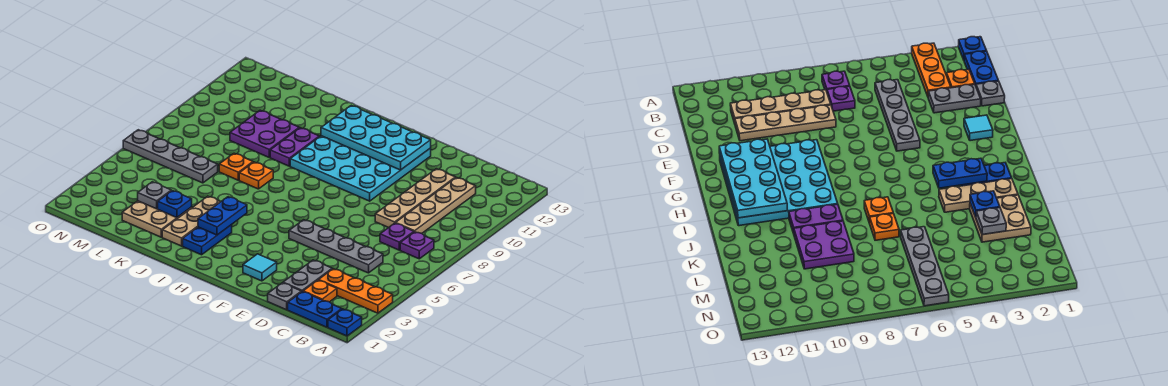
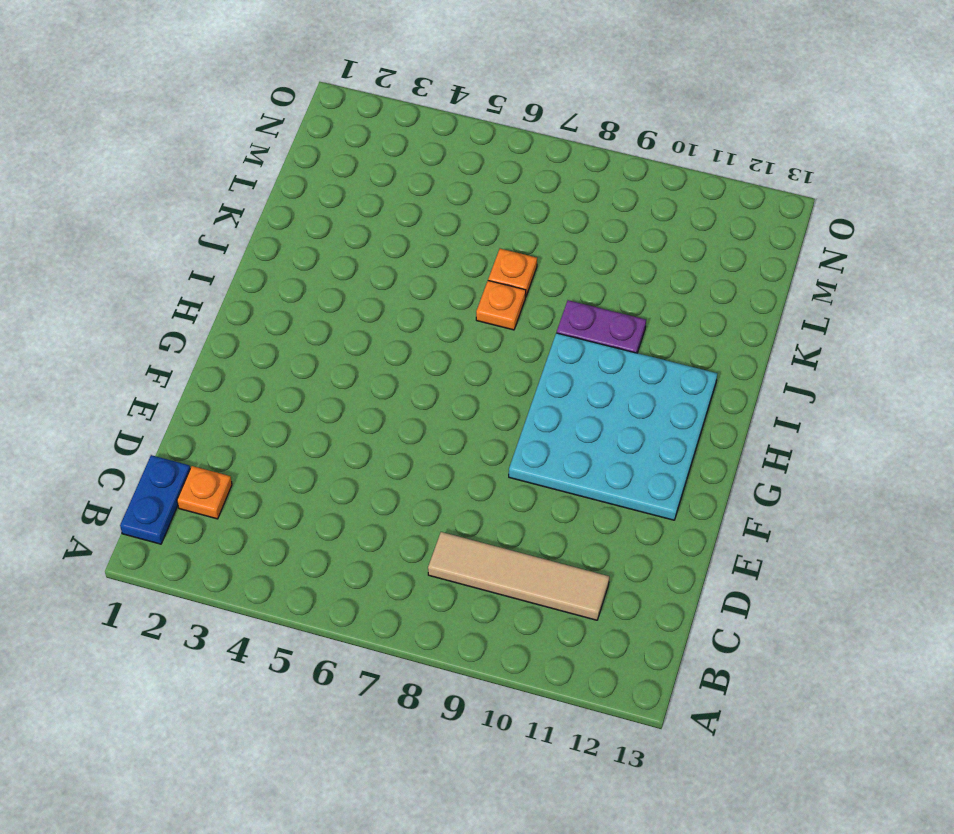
tan tile C8:C11 level 1 -> tan plate C8:C11 level 1
none -> blue plate A1 level 1
none -> orange plate A3:C3 level 1
none -> purple plate B7 level 1

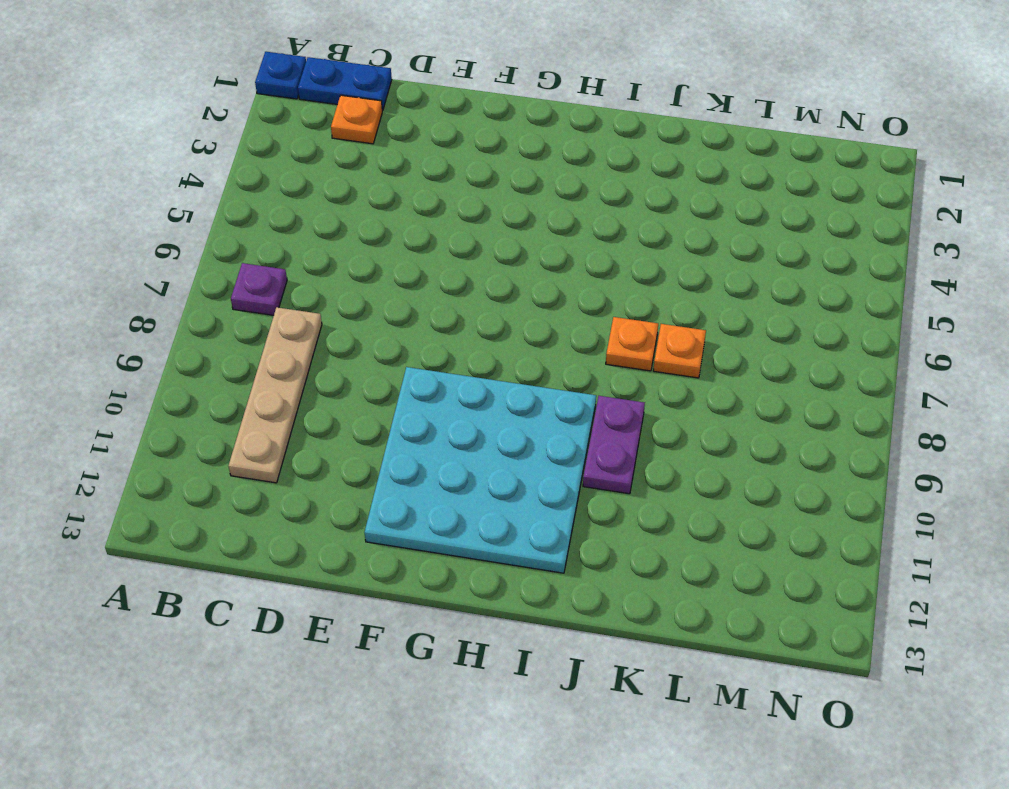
none -> orange plate A3:C3 level 1
none -> grey plate C5:F5 level 1
none -> purple plate C7 level 1

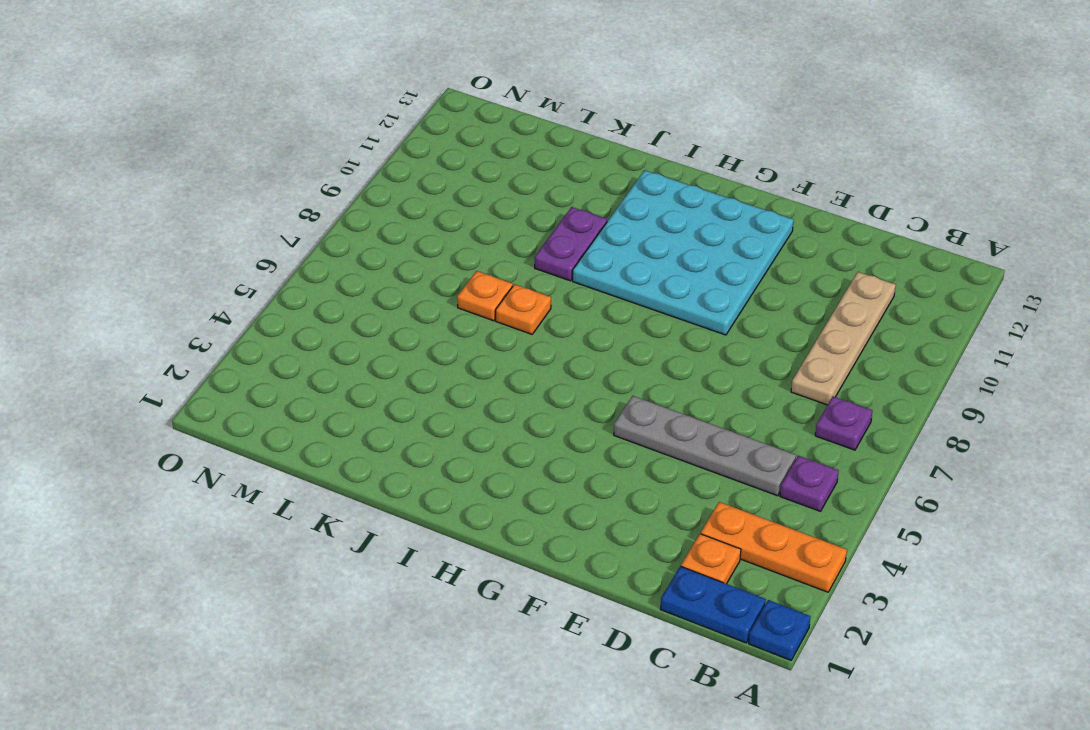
purple plate B5 level 1 -> purple plate C7 level 1
none -> grey plate D1 level 1
none -> grey plate D2:D3 level 1
none -> tan plate D8:D11 level 1

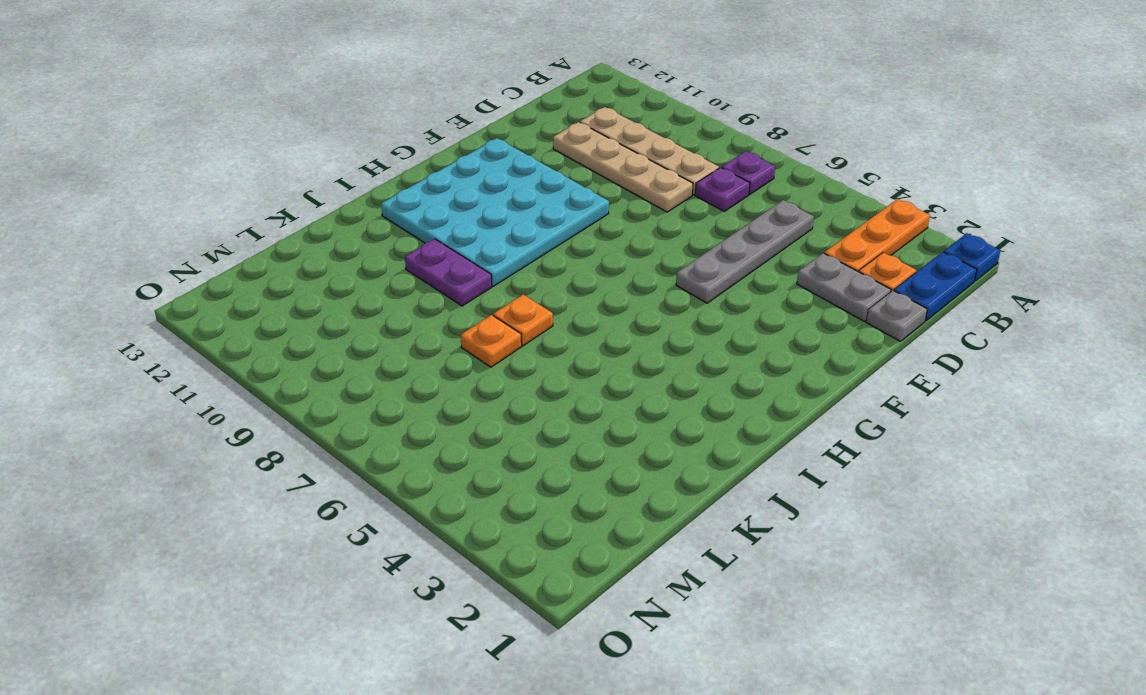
none -> cyan tile F2 level 1
none -> blue plate I2:I3 level 1
none -> tan plate J2:J4 level 1

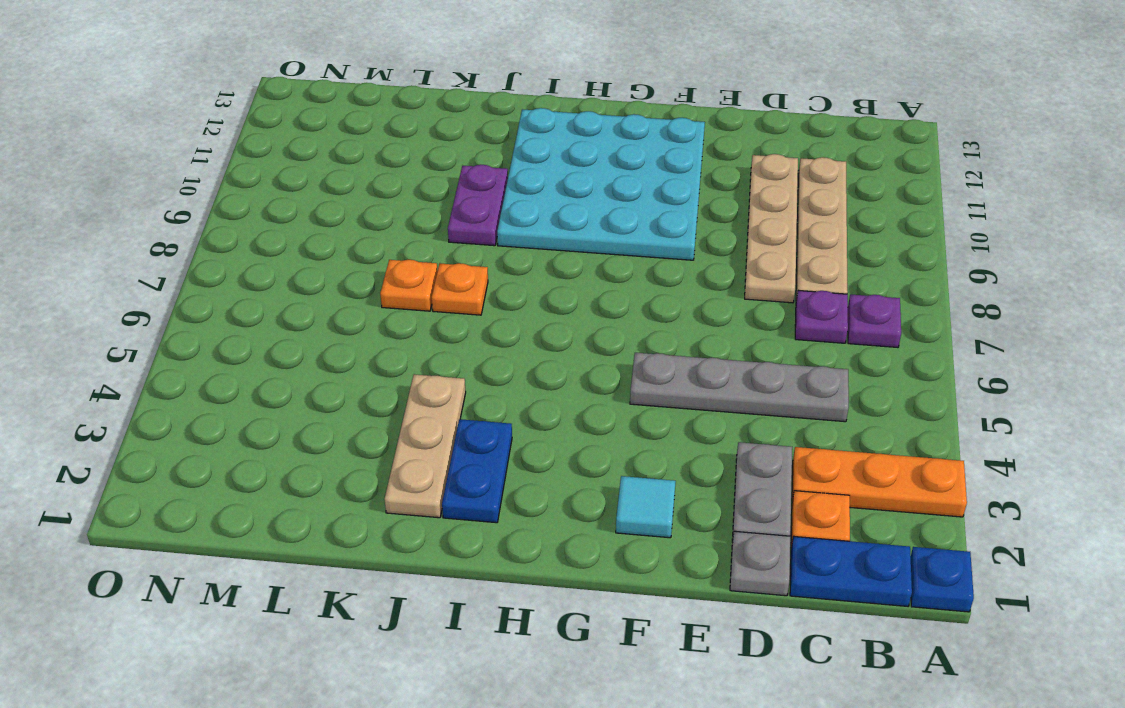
none -> tan plate K2:L3 level 1
none -> purple plate K9:L10 level 1
none -> grey plate L6:O6 level 1

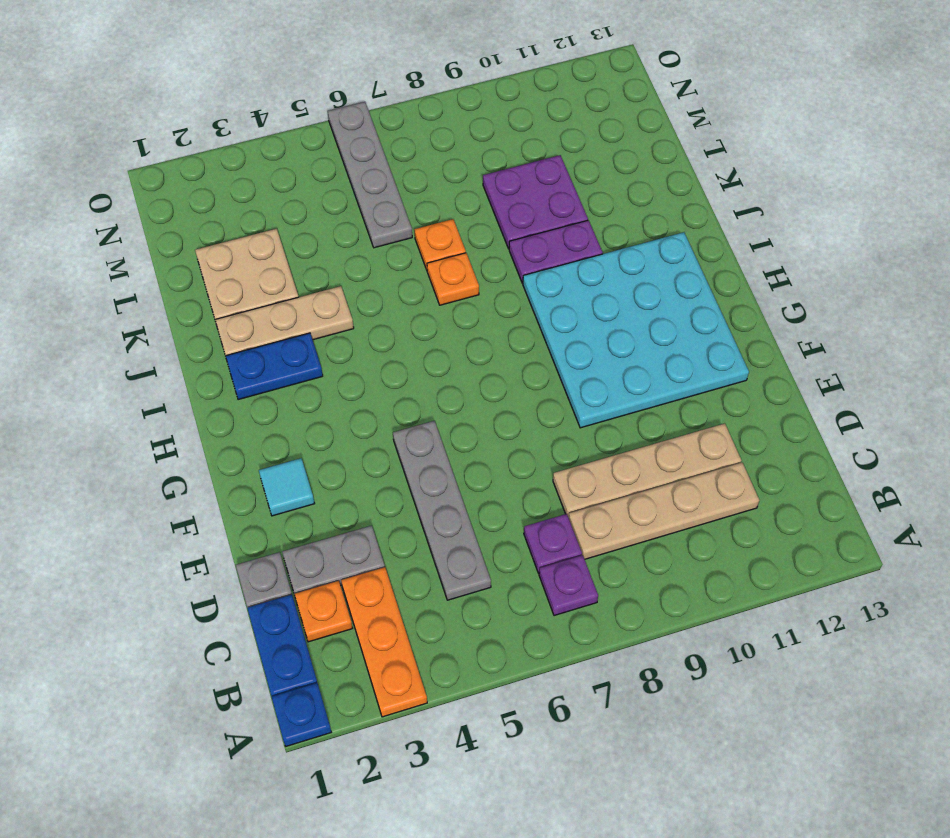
none -> cyan plate F11:I12 level 2
none -> blue plate I3:I4 level 2
none -> blue plate K3 level 2

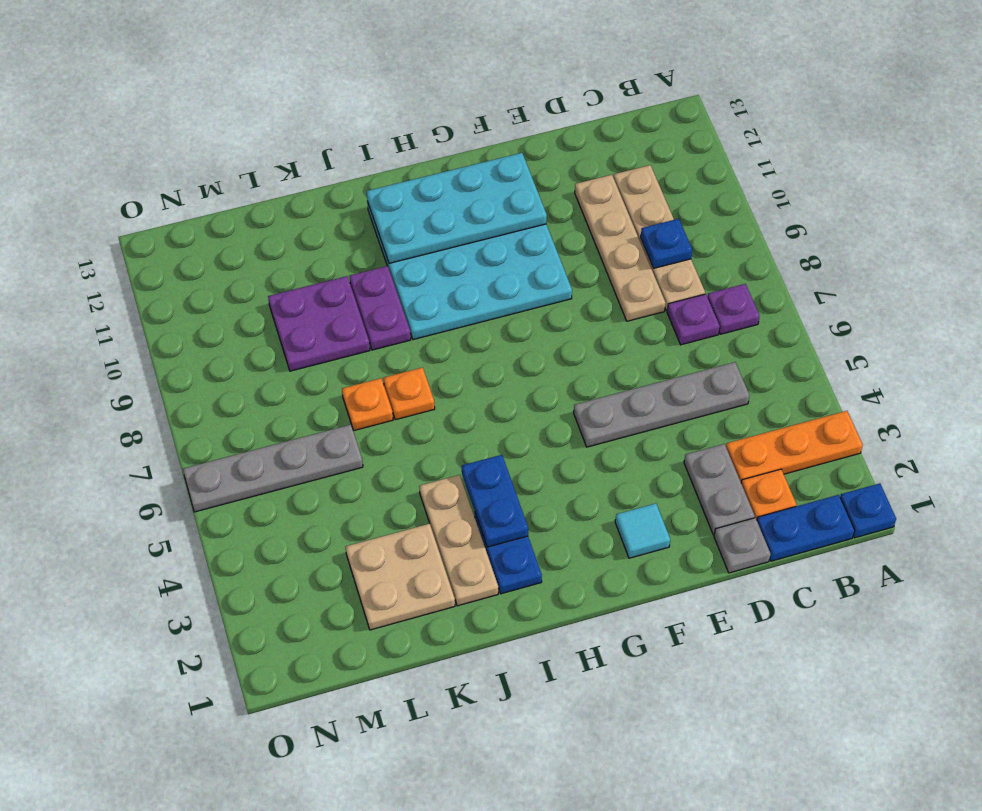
blue plate C9 level 2 -> blue plate K3 level 2
none -> grey plate L3 level 2

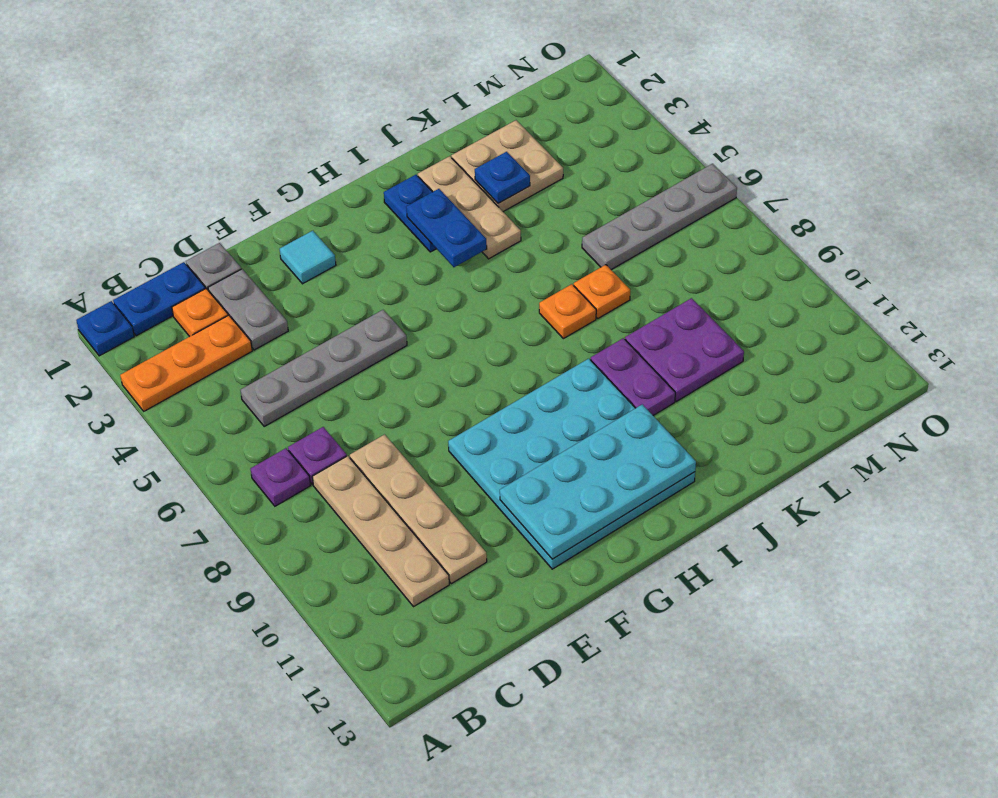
none -> grey plate L3 level 2

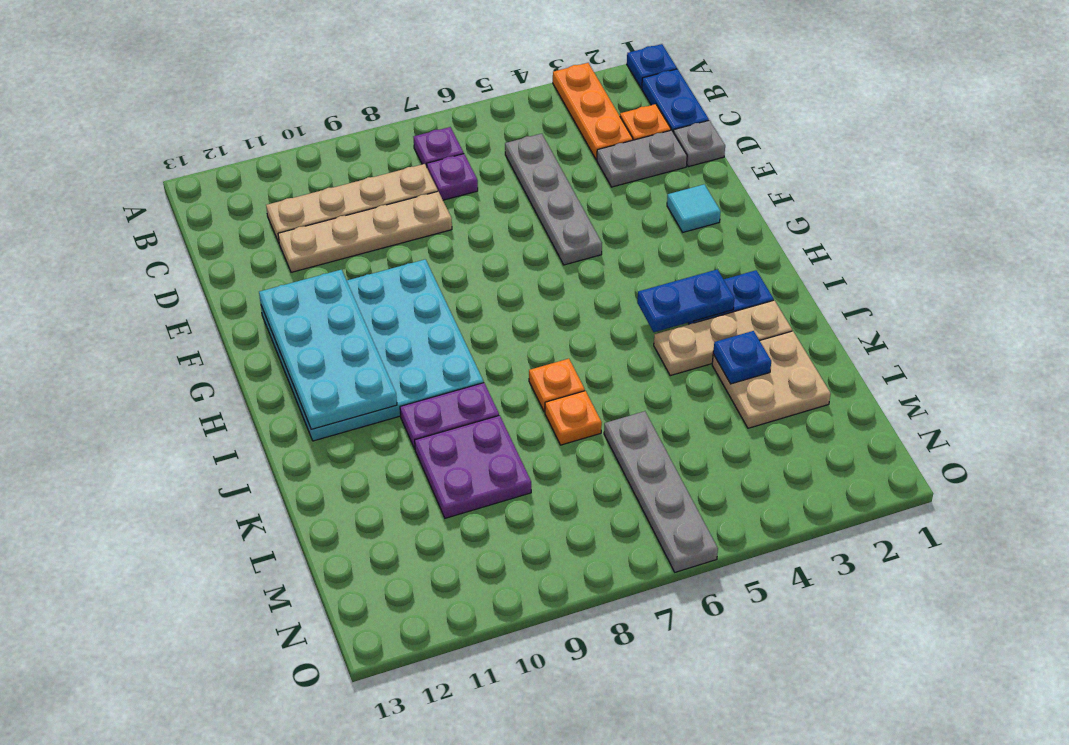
none -> grey plate L3 level 2

